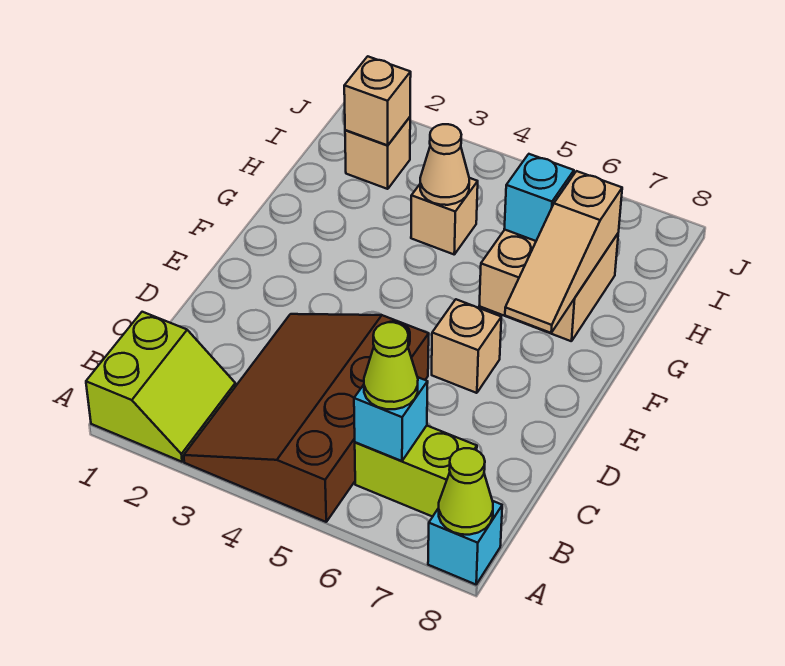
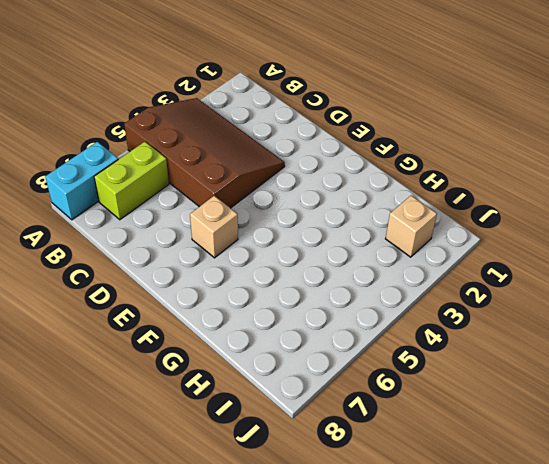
cyan brick A7:A8 level 1 -> cyan brick A8 level 1
none -> lime slope A1:B2 level 1 top 1
none -> tan brick G6:H7 level 1
none -> tan brick H4 level 1

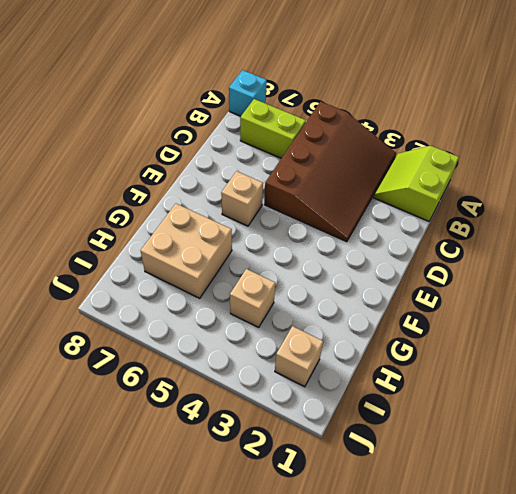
none -> lime cone A8 level 2
none -> cyan brick B6 level 2
none -> tan slope F7:H7 level 2 top H

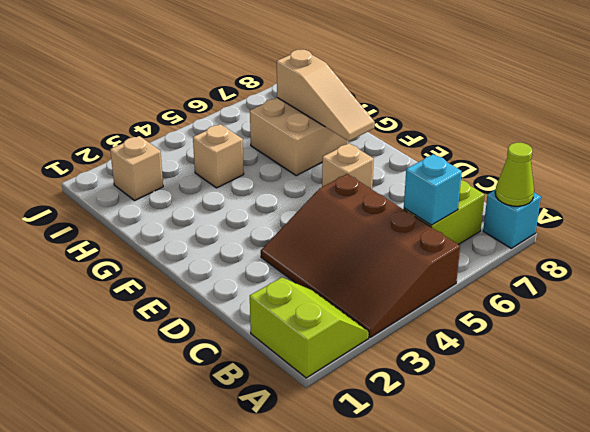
none -> tan cone H4 level 2
none -> cyan brick H6 level 2
none -> tan brick I2 level 2

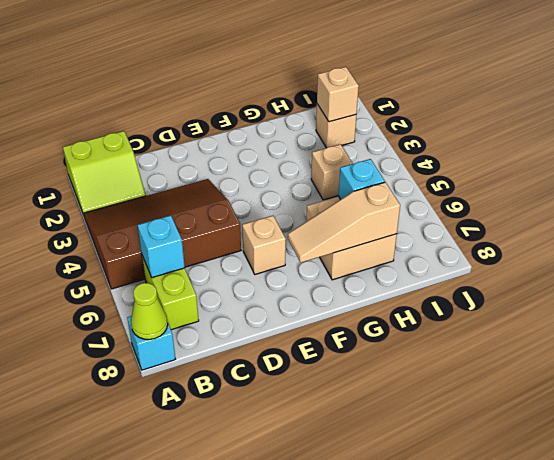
none -> tan cone H4 level 2
none -> lime cone B6 level 3

